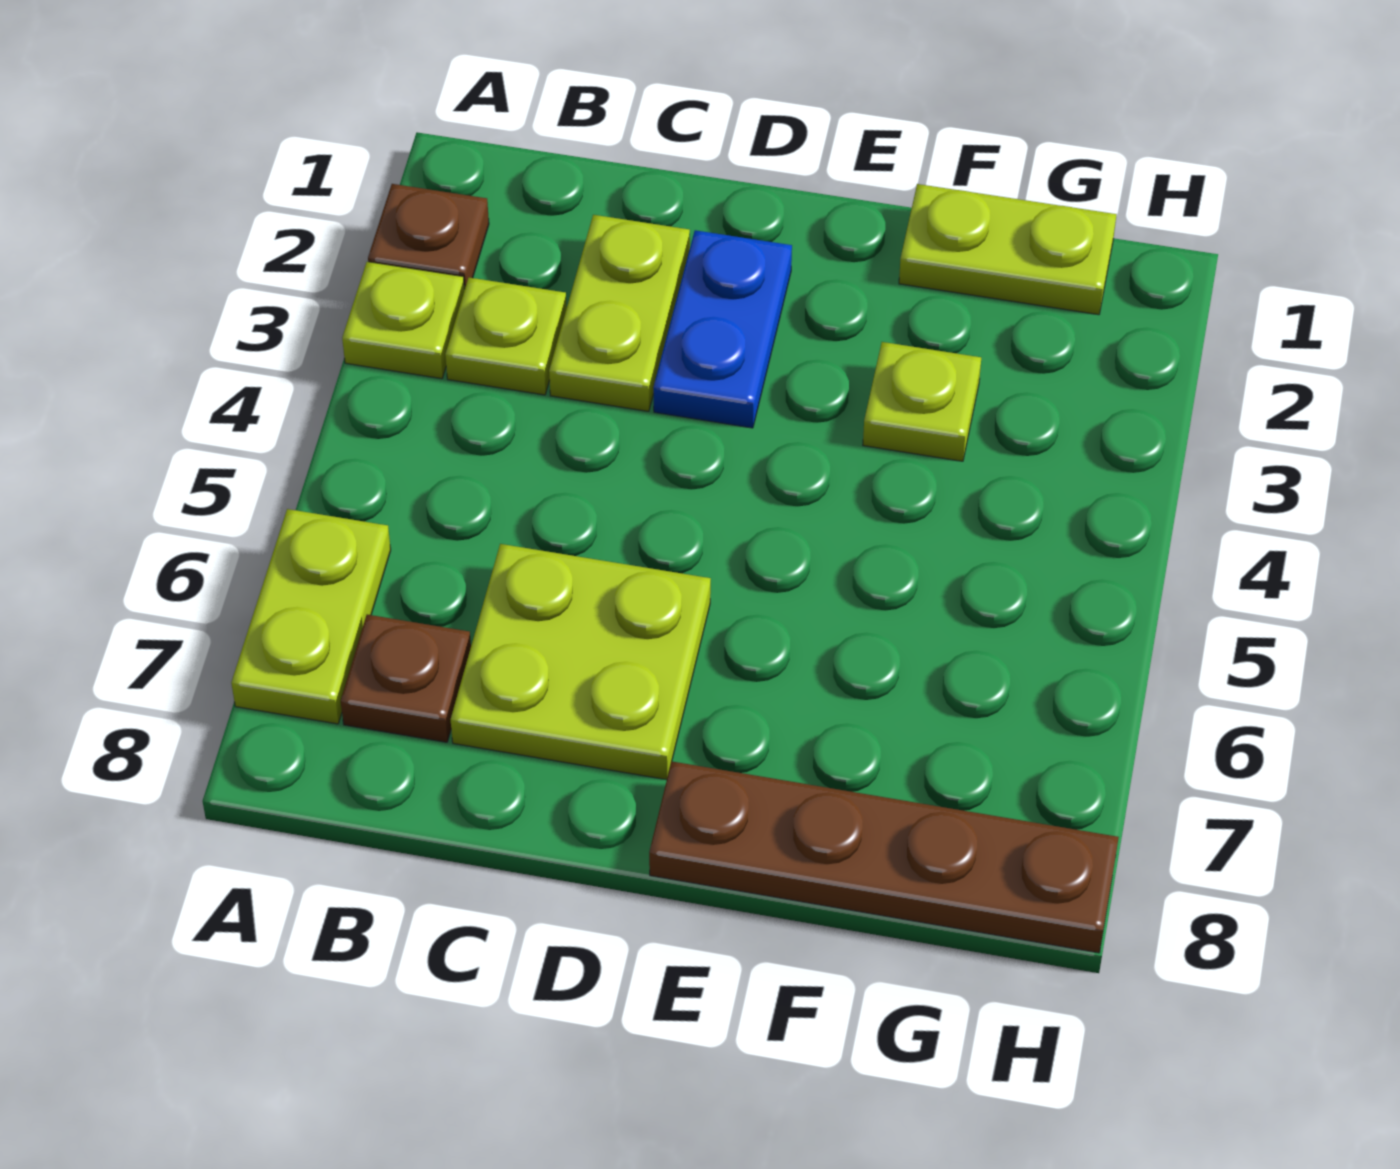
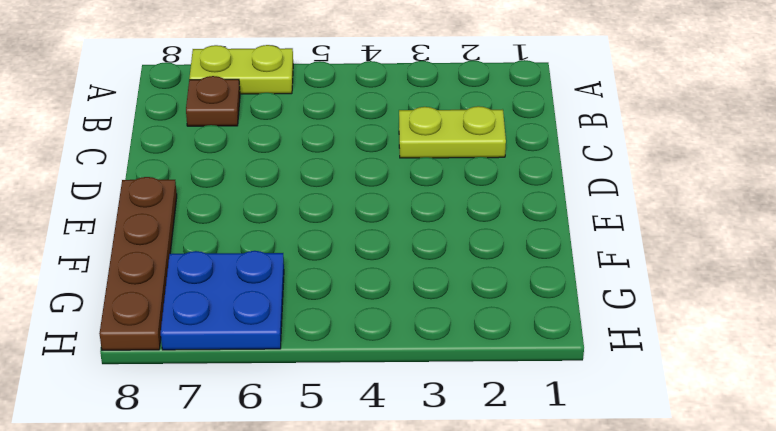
blue plate G6:H7 level 1 -> none
none -> brown plate A2 level 1
none -> lime plate A3 level 1

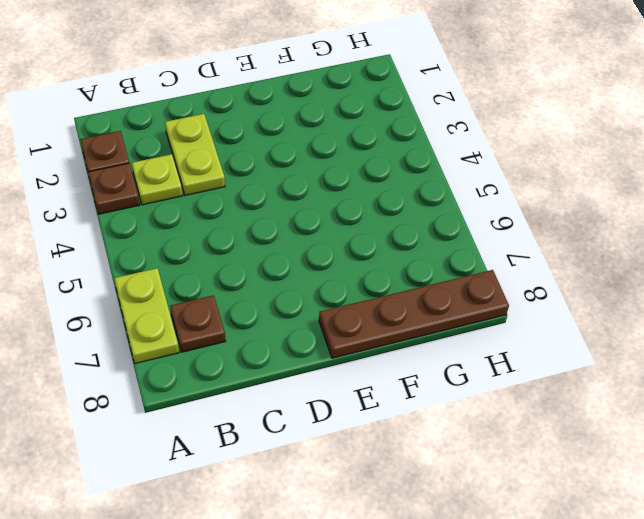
brown plate A3 level 1 -> lime plate A3 level 1
none -> lime plate C6:D7 level 1
none -> blue plate D2:D3 level 1

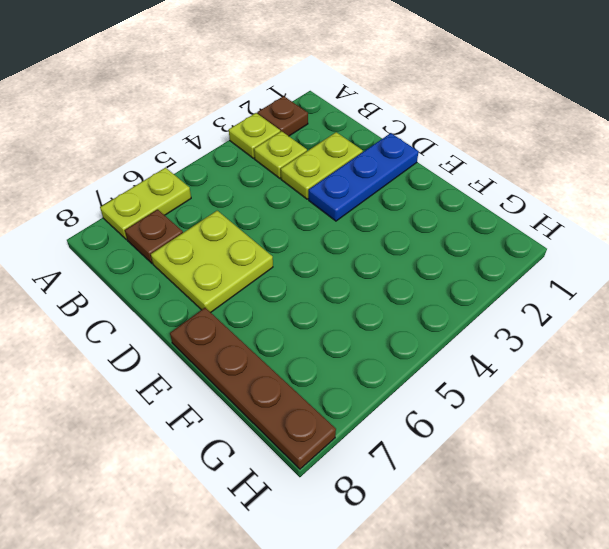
blue plate D1:D3 level 1 -> blue plate D2:D3 level 1
none -> lime plate F1:G1 level 1
none -> lime plate F3 level 1

